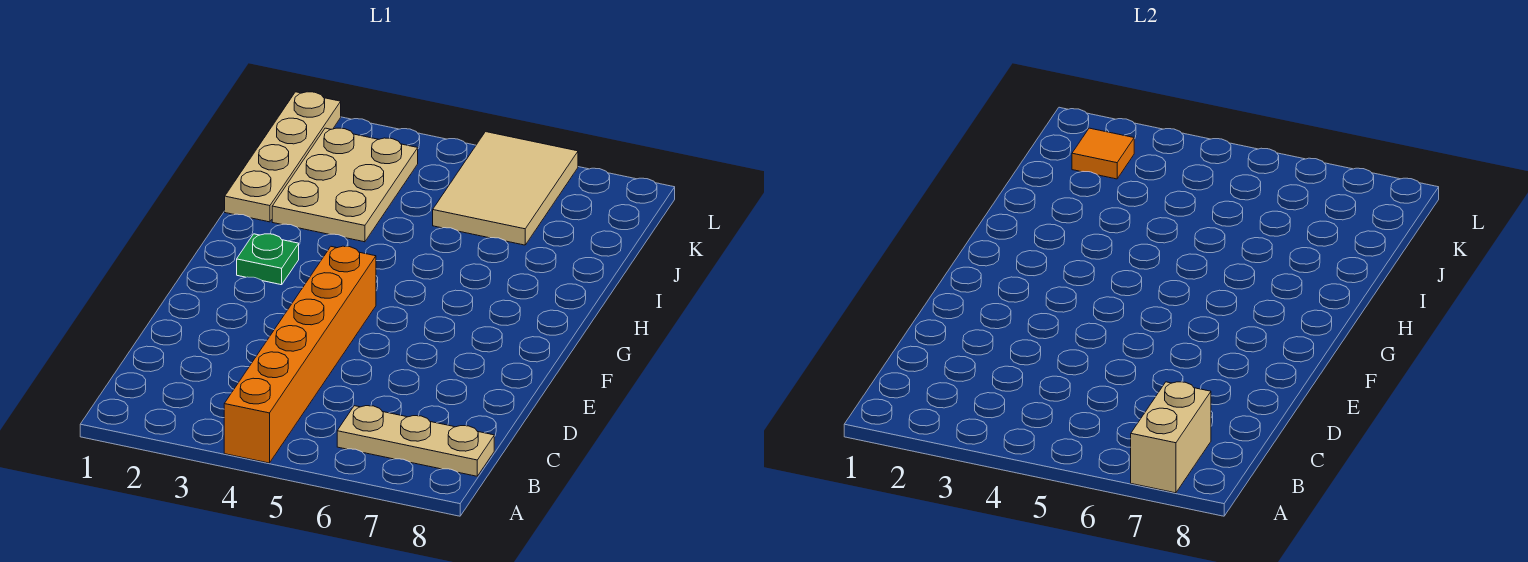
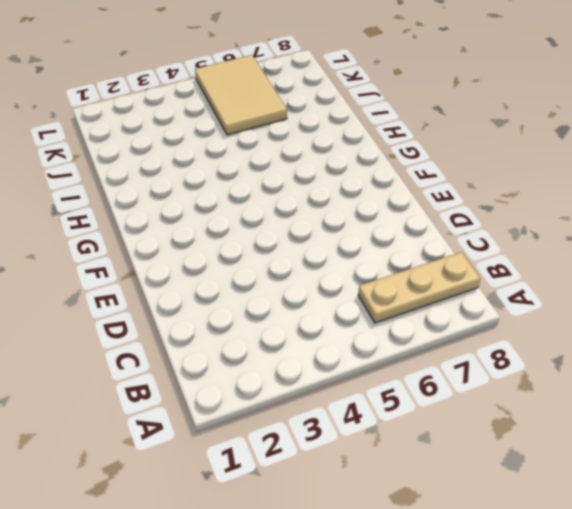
none -> orange brick A4:F4 level 1
none -> green plate G2 level 1

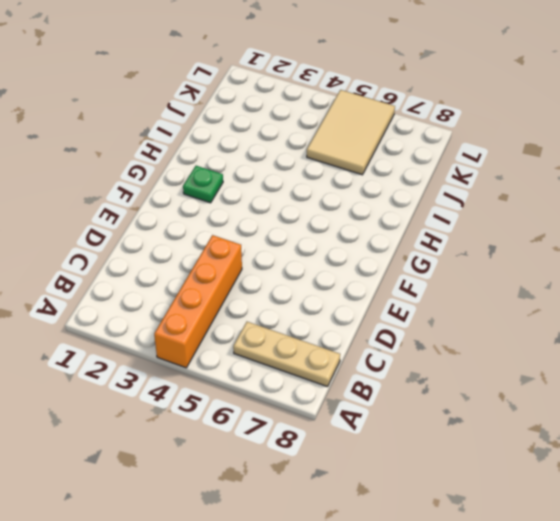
orange brick A4:D4 level 1 -> orange brick A4:F4 level 1
none -> tan plate I1:L1 level 1
none -> tan plate I2:K3 level 1

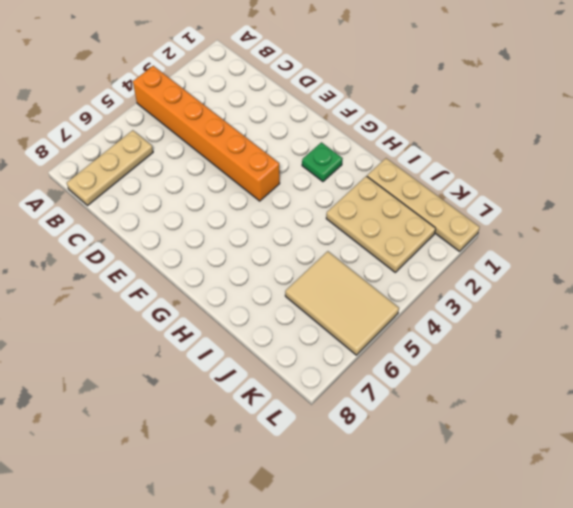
none -> tan brick A7:B7 level 2
none -> orange tile K2 level 2

